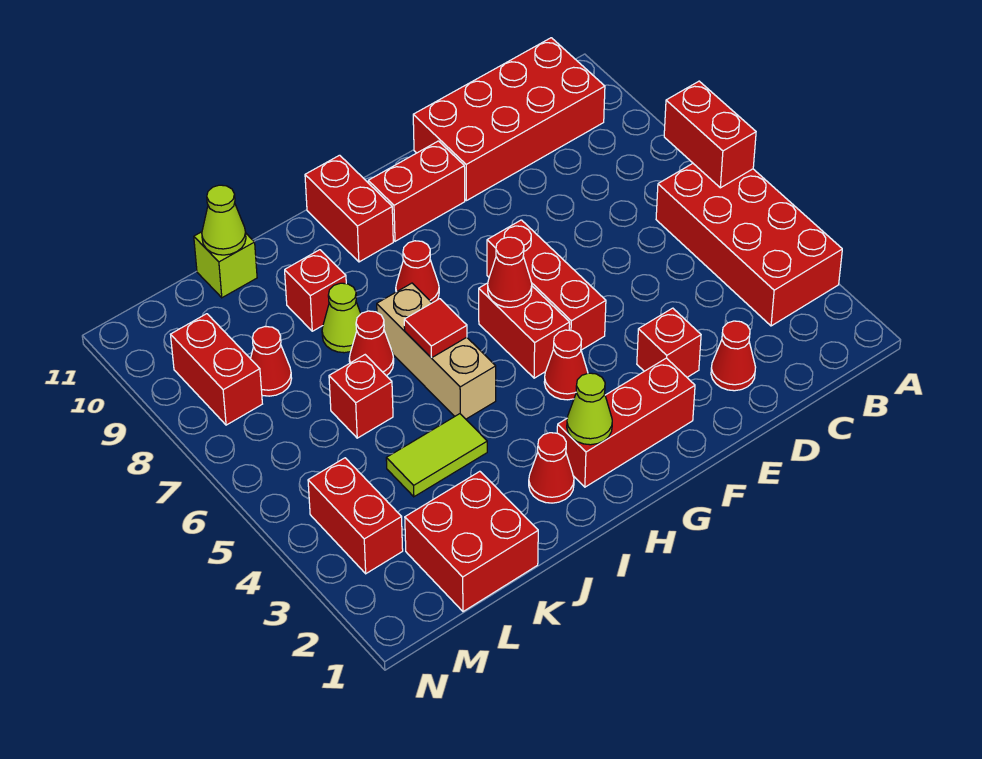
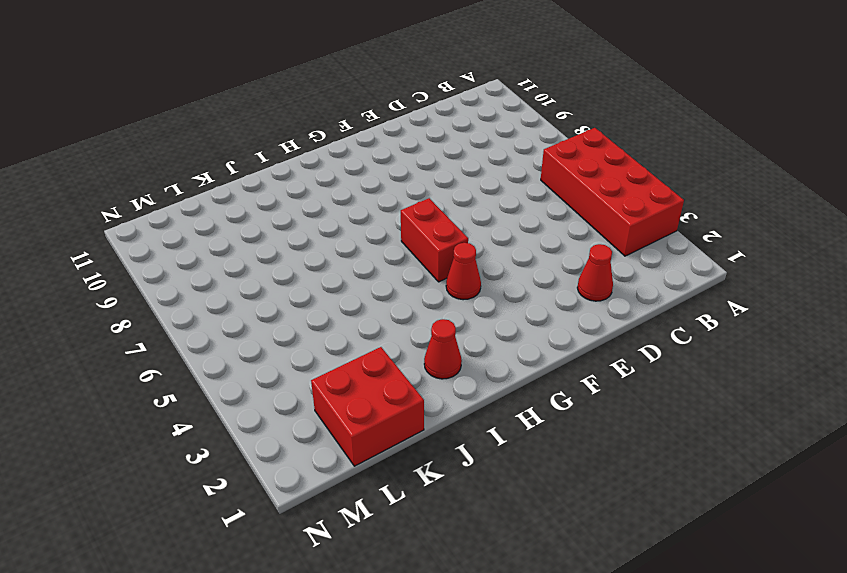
none -> red brick B10:E11 level 1
none -> red brick E3 level 1
none -> red brick F2:H2 level 1

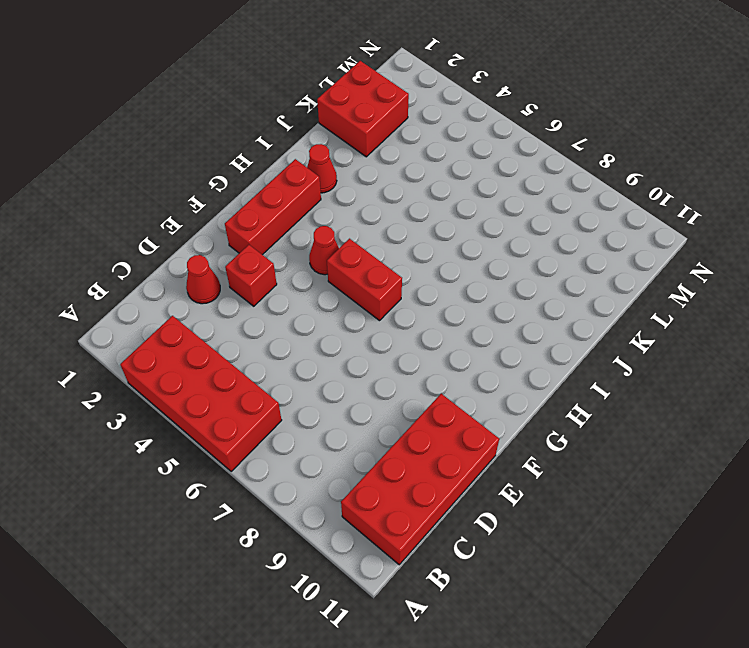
none -> red brick F5:F7 level 1
none -> red brick F10:G10 level 1
none -> red cone H8 level 1

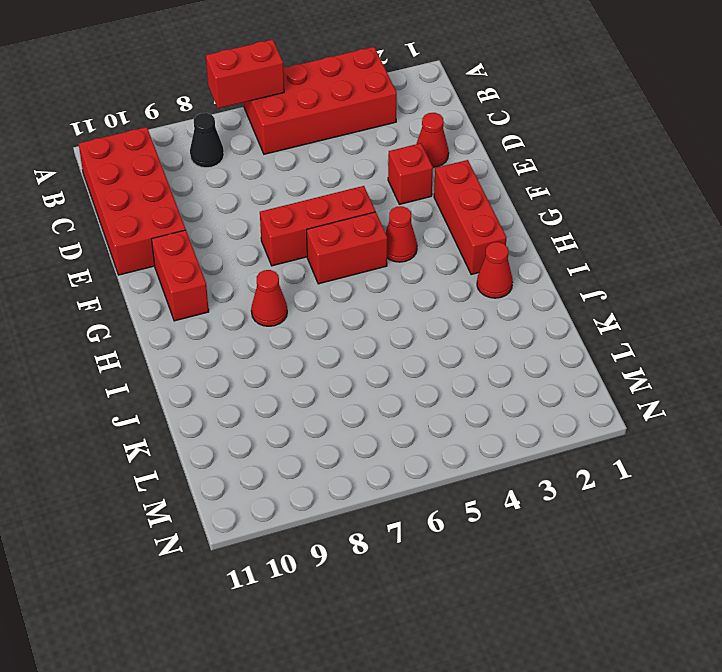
black cone B8 level 1 -> none
none -> red brick H10:H11 level 1
none -> tan brick I5:I7 level 1
none -> lime tile J4:K4 level 1

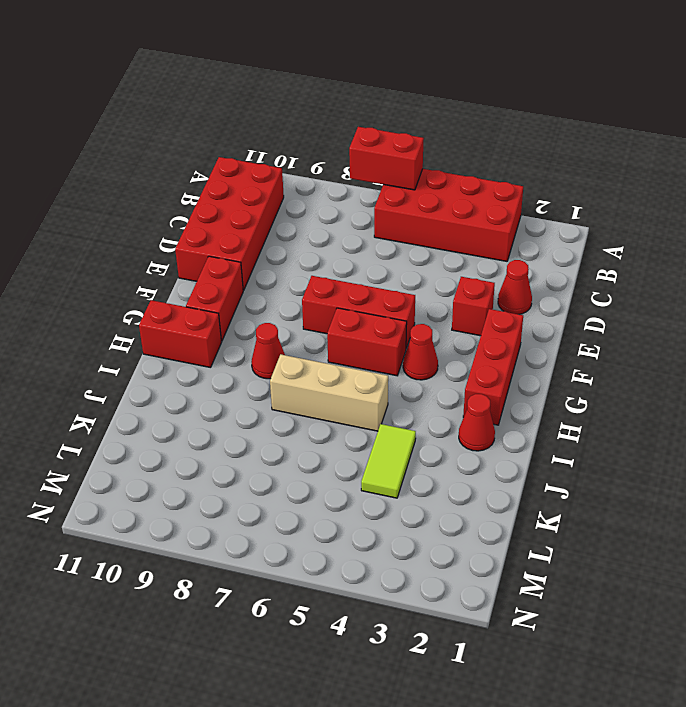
none -> red cone J7 level 1
none -> lime cone J8 level 1
none -> red brick J9 level 1

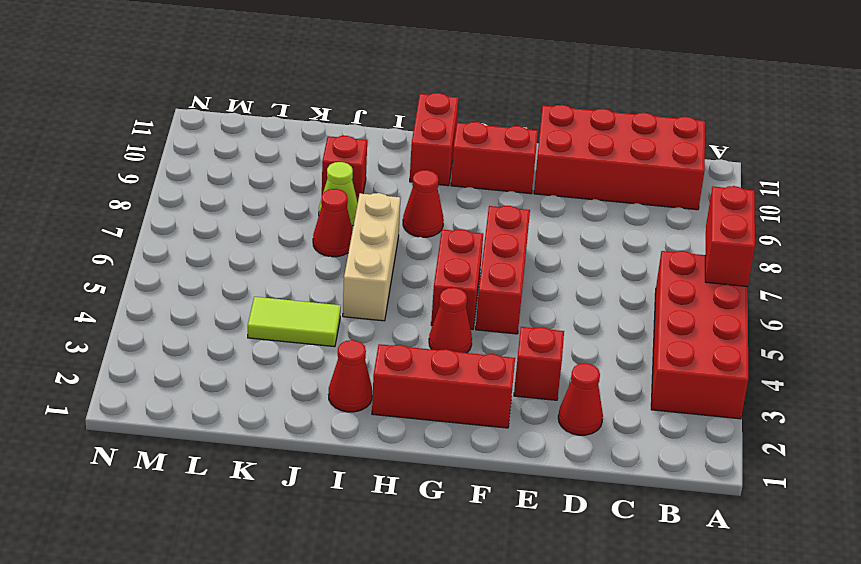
none -> red brick K1:L2 level 1
none -> red brick K6 level 1
none -> lime brick K11 level 1

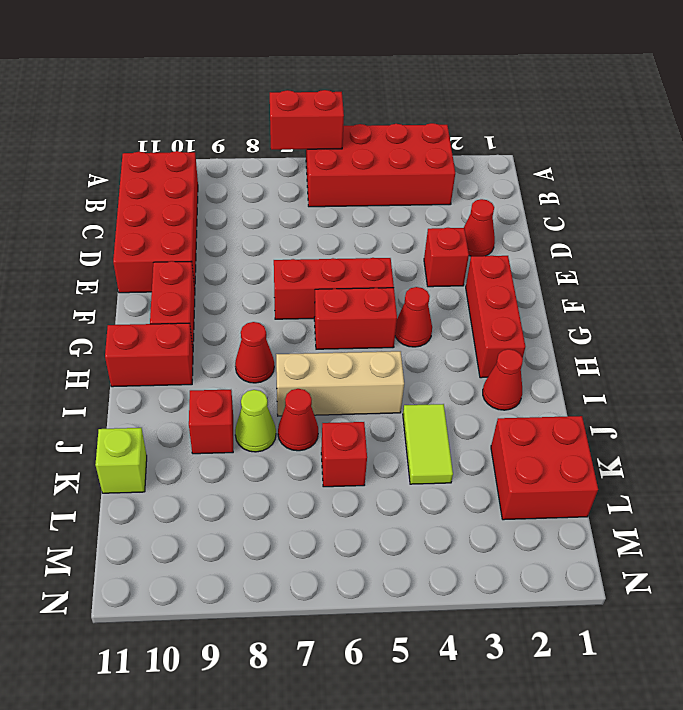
none -> red cone L8 level 1
none -> red brick M3:M4 level 1
none -> red brick M8:M9 level 1

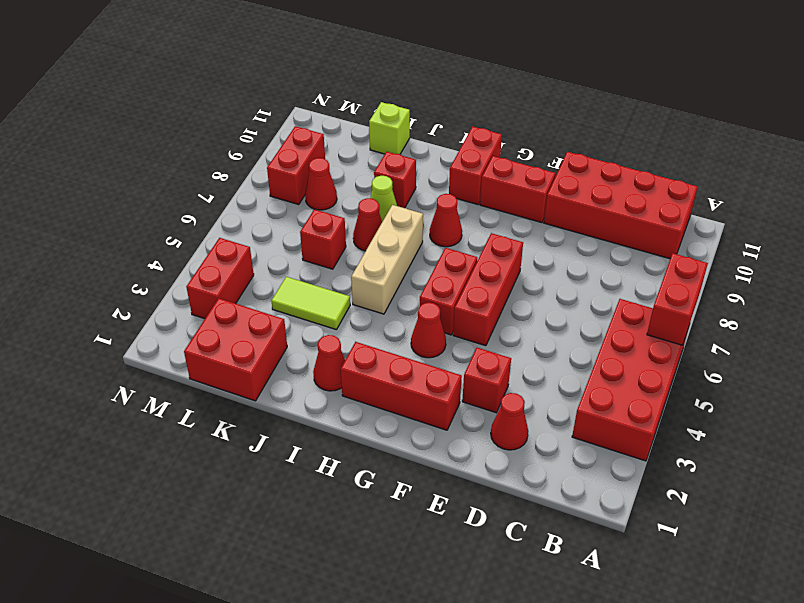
none -> red cone G6 level 2
none -> lime cone H2 level 2
none -> red tile I6 level 2

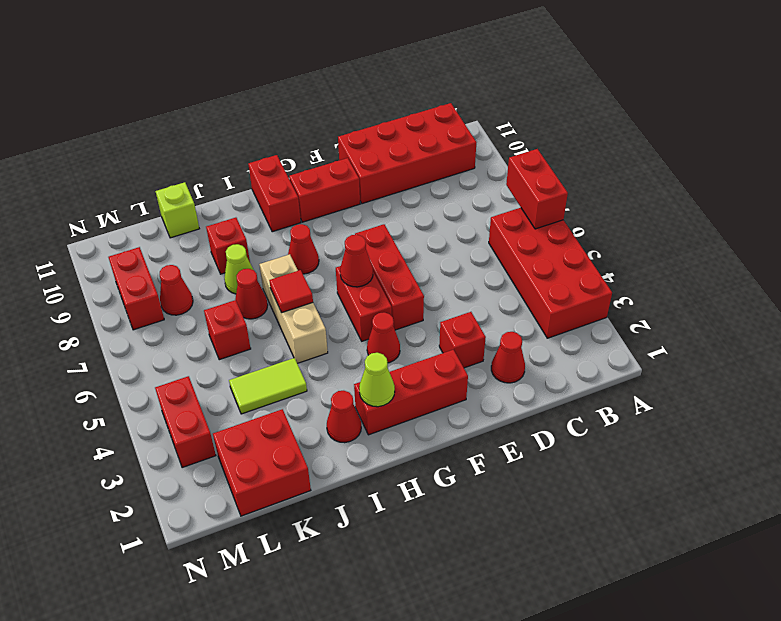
none -> lime cone K11 level 2

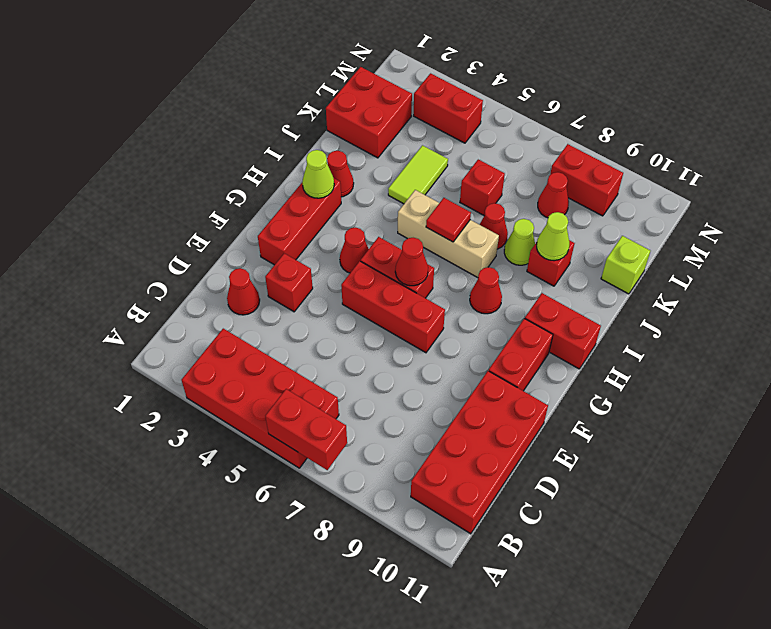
lime cone J9 level 2 -> lime cone K11 level 2

